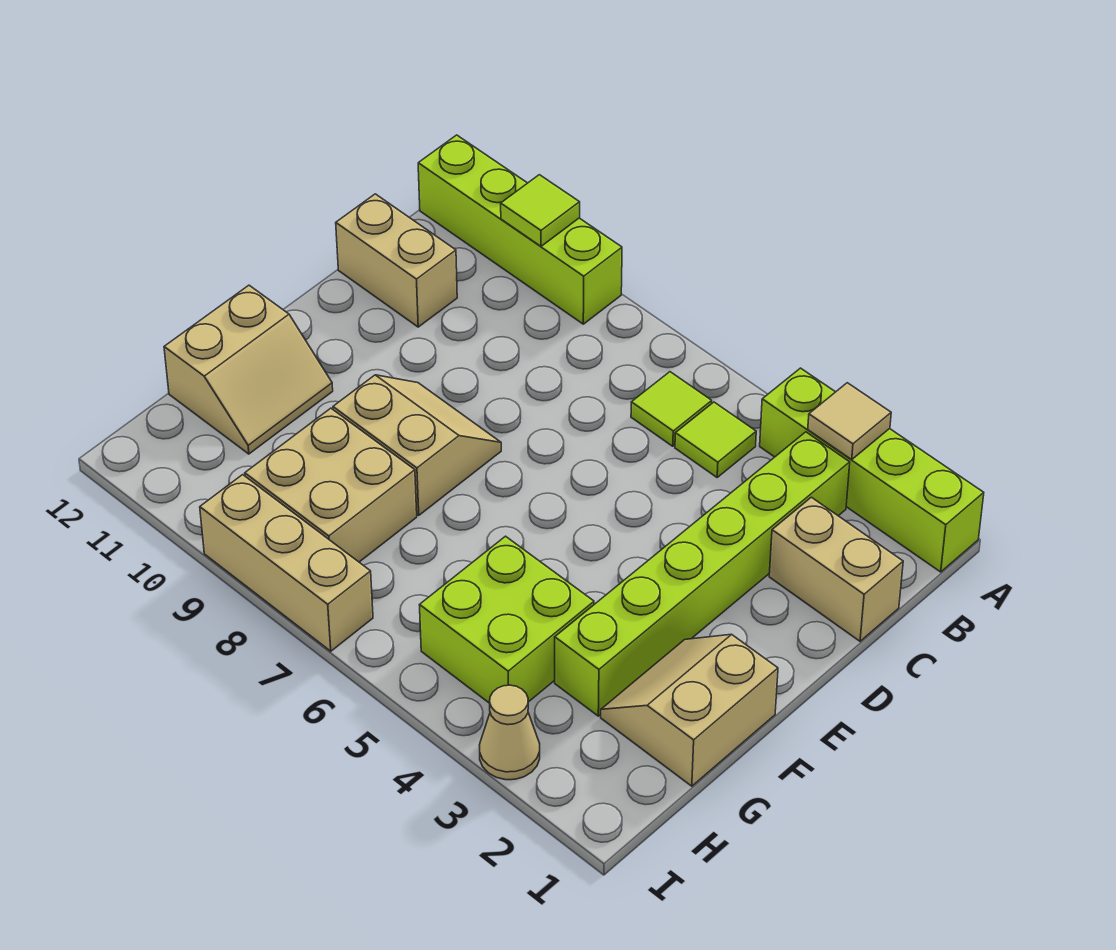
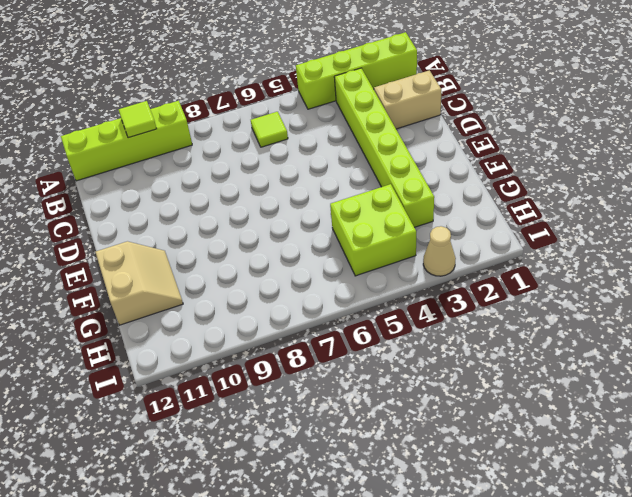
none -> lime tile B5 level 1
none -> tan brick C11:C12 level 1
none -> tan slope E8:F9 level 1 top F

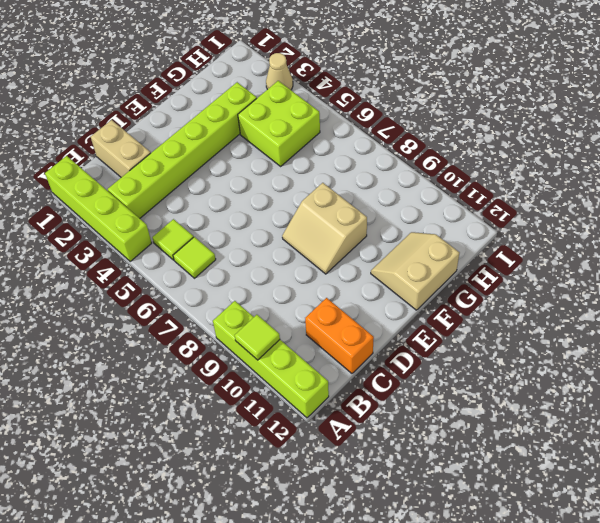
orange brick C11:C12 level 1 -> tan brick C11:C12 level 1
none -> tan slope F1:G2 level 1 top 1
none -> tan brick G8:H9 level 1
none -> tan brick I7:I9 level 1

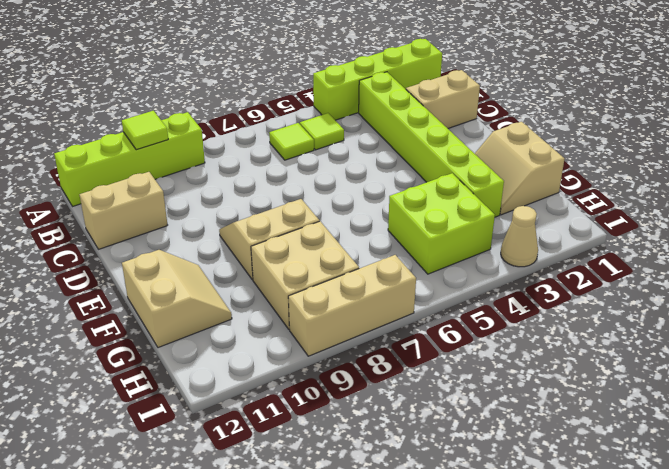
none -> tan tile A3 level 2

